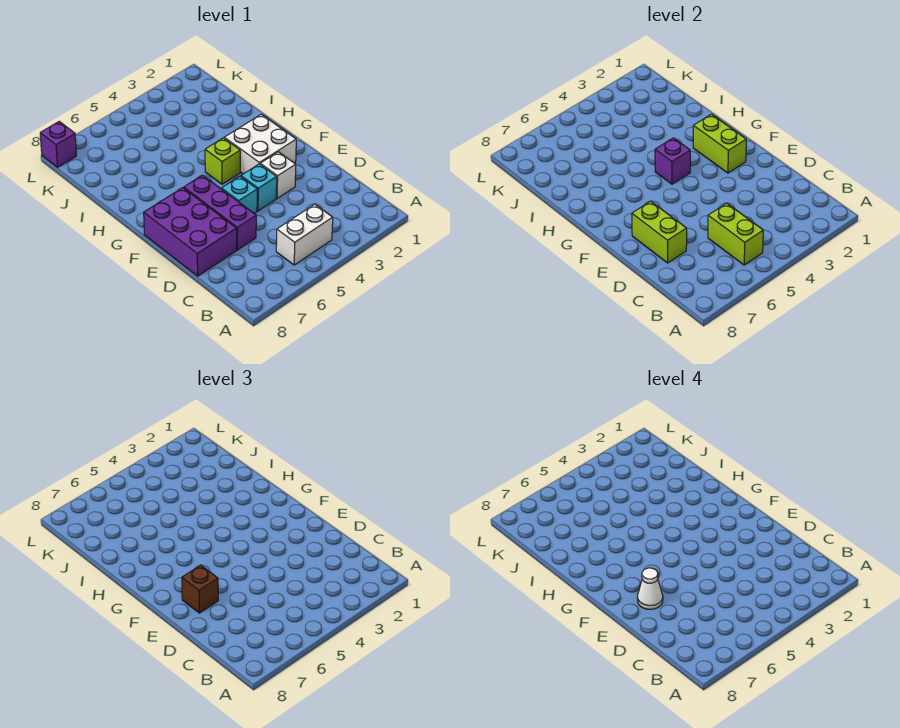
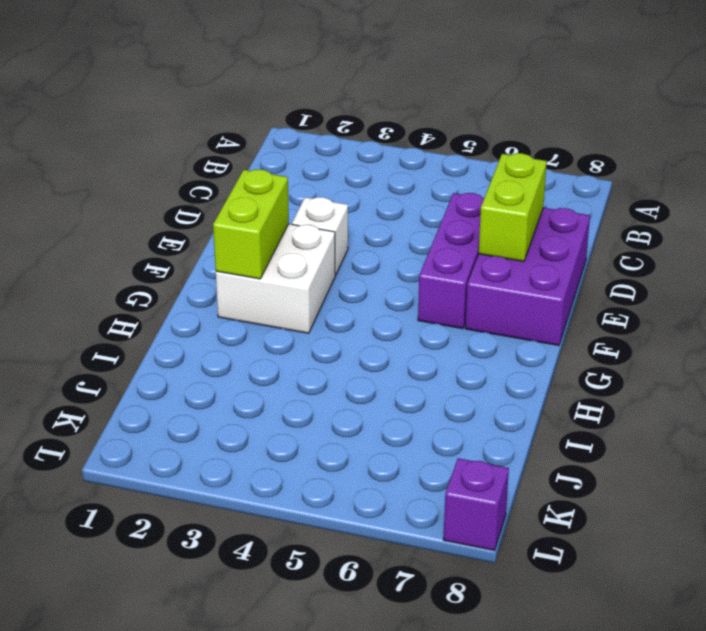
none -> white brick B4:B5 level 1
none -> cyan brick E4 level 1
none -> cyan brick E5 level 1

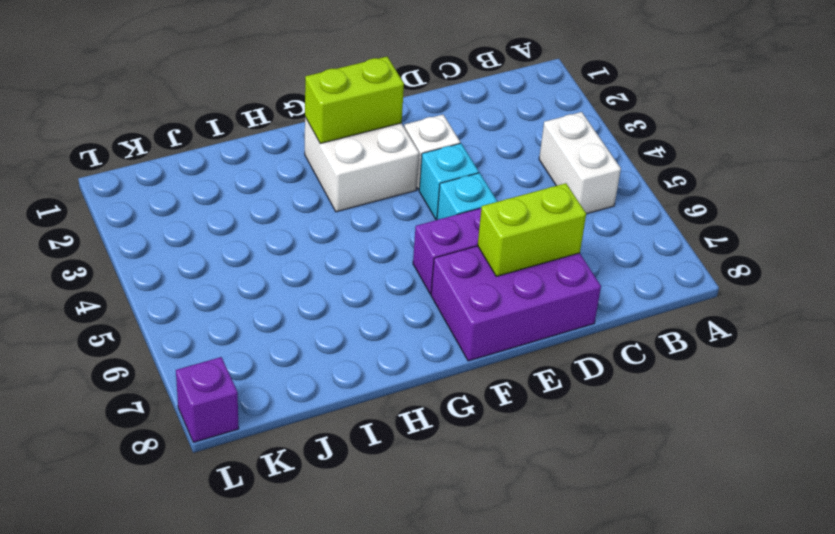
none -> lime brick G4 level 1
none -> lime brick B5:C5 level 2
none -> purple brick G4 level 2

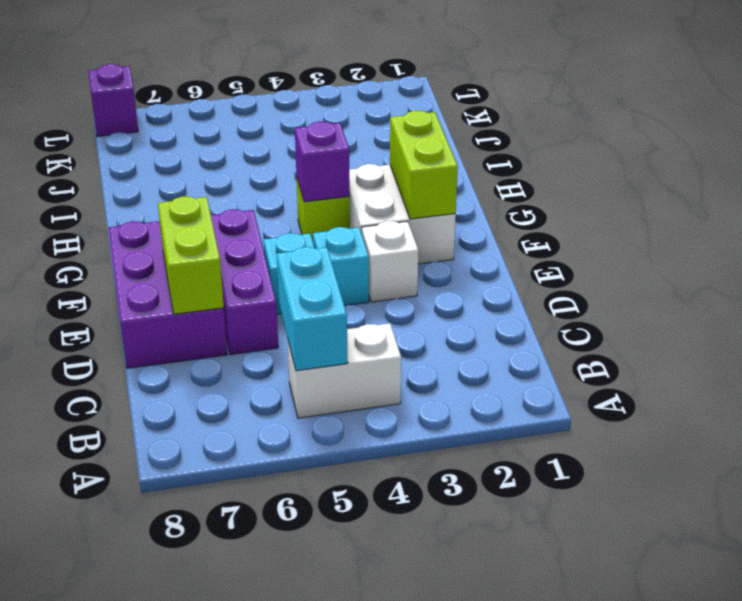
cyan brick B5:C5 level 2 -> lime brick B5:C5 level 2
none -> brown brick E7 level 3
none -> white cone E7 level 4

